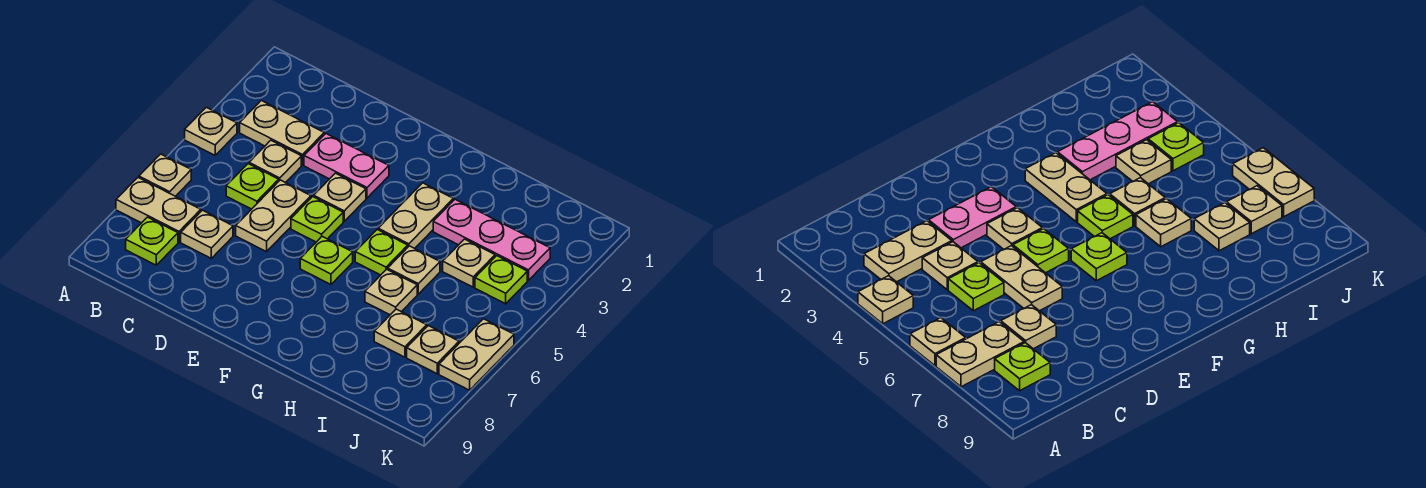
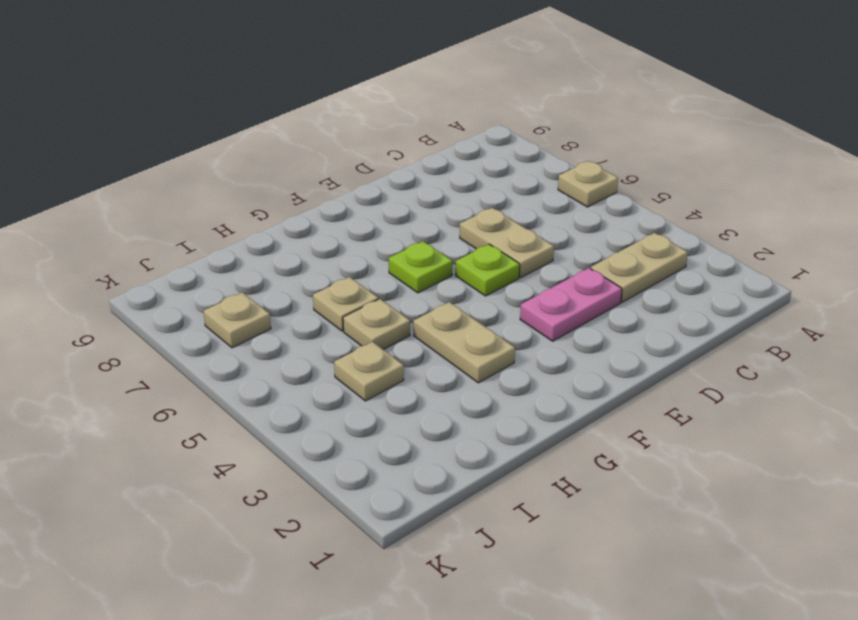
none -> tan plate A4 level 1
none -> tan plate A7:B7 level 1
none -> lime plate B8 level 1

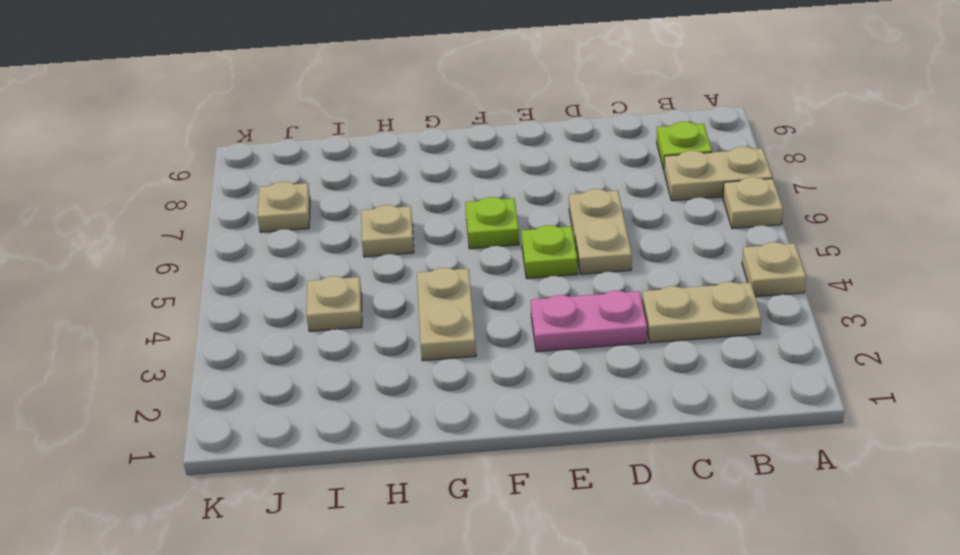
none -> tan plate C4 level 1
none -> lime plate C5 level 1
none -> tan plate C7 level 1

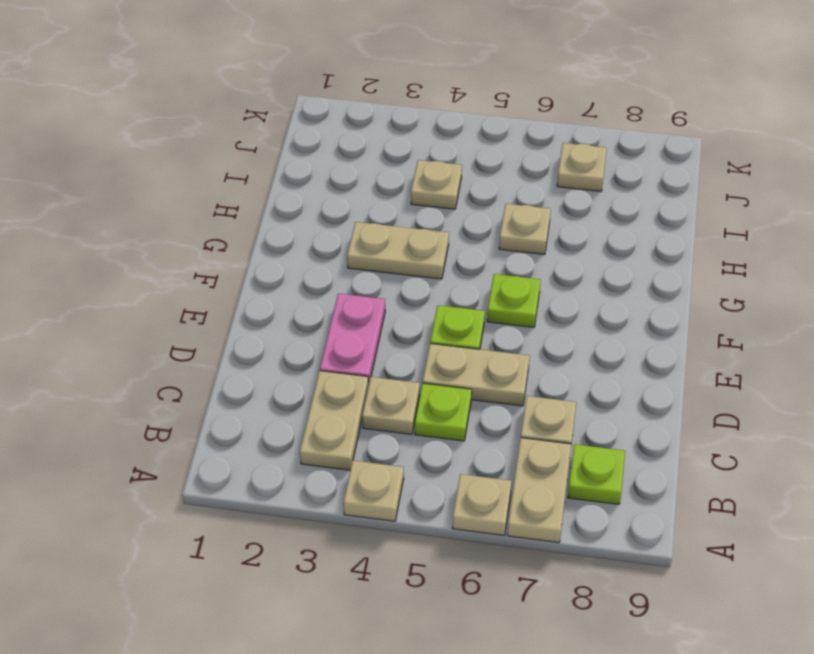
none -> tan plate E4 level 1
none -> lime plate G5 level 1
none -> pink plate H3:J3 level 1

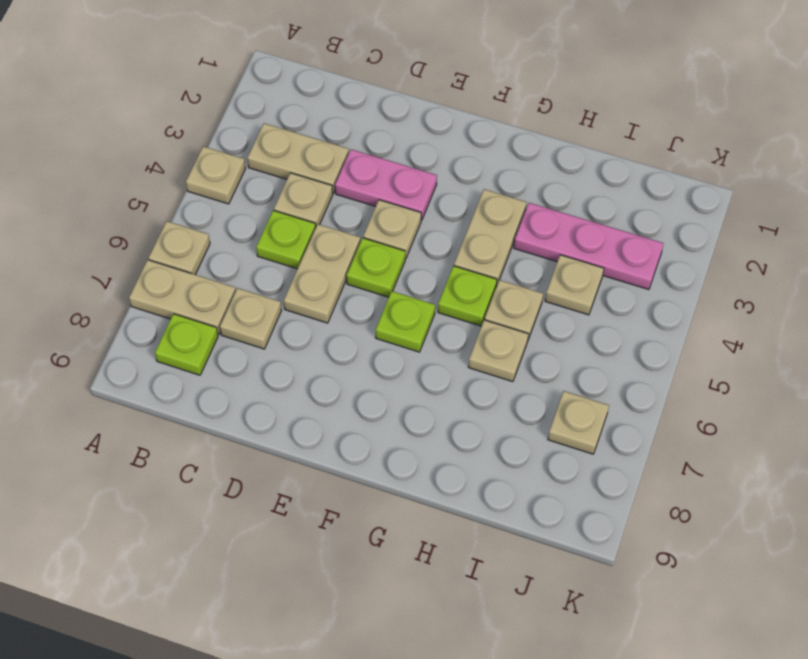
none -> tan plate I7 level 1
none -> lime plate J4 level 1
none -> tan plate K6:K7 level 1

